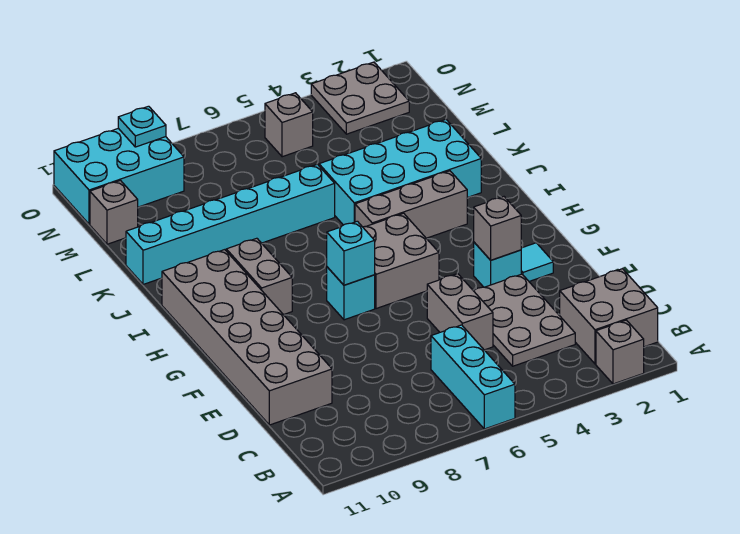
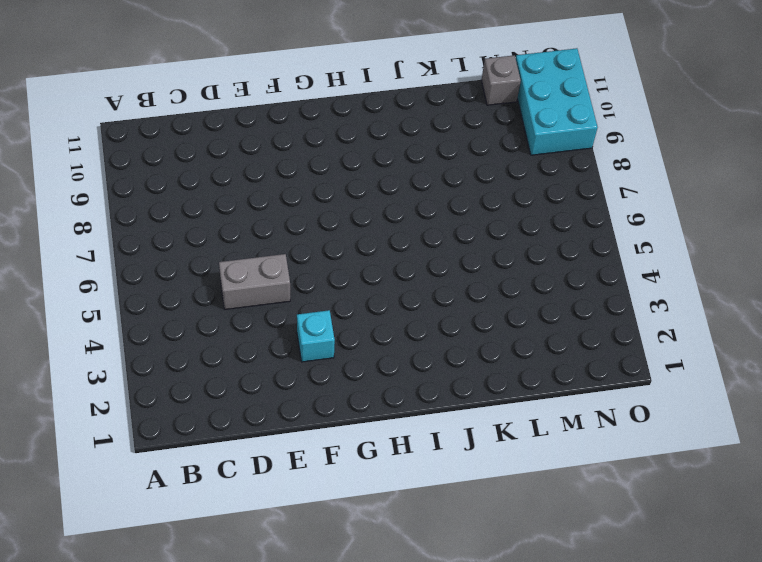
none -> grey brick A2 level 1
none -> cyan brick A6:C6 level 1
none -> grey brick B1:C2 level 1

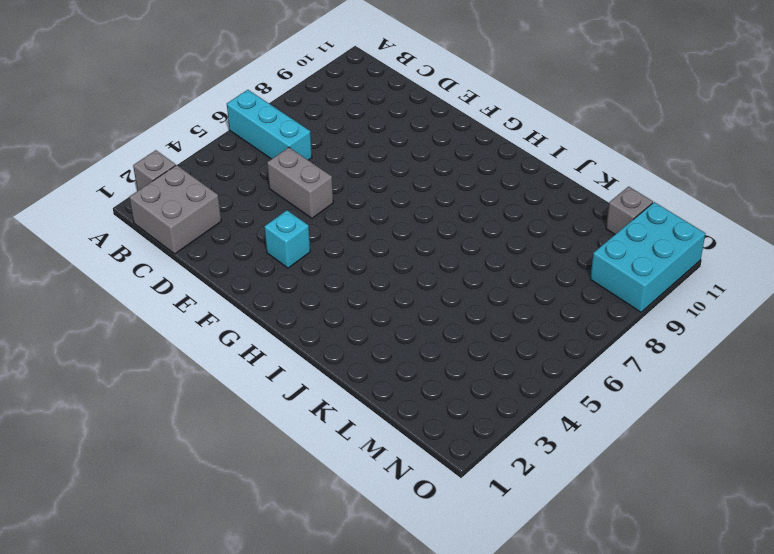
none -> grey plate C3:E4 level 1
none -> grey brick D10:I11 level 1
none -> cyan tile F2 level 1

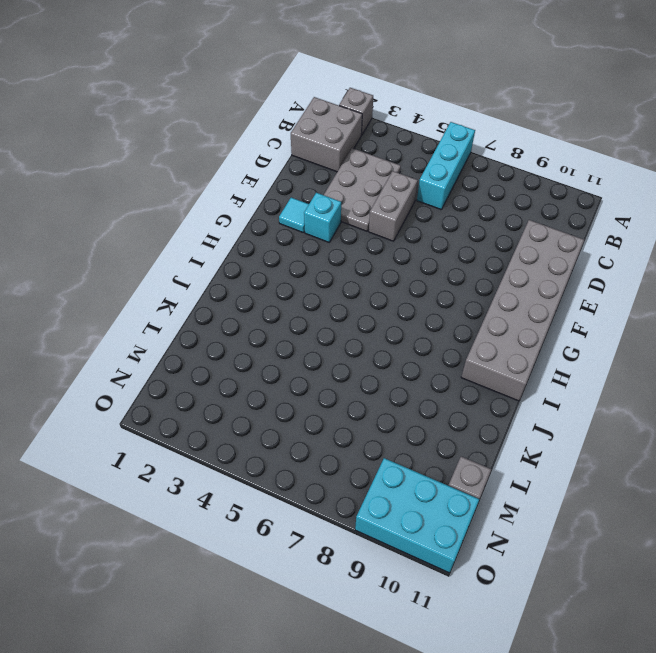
none -> grey brick G5:H6 level 1
none -> cyan brick G7 level 1
none -> grey brick H9:I9 level 1

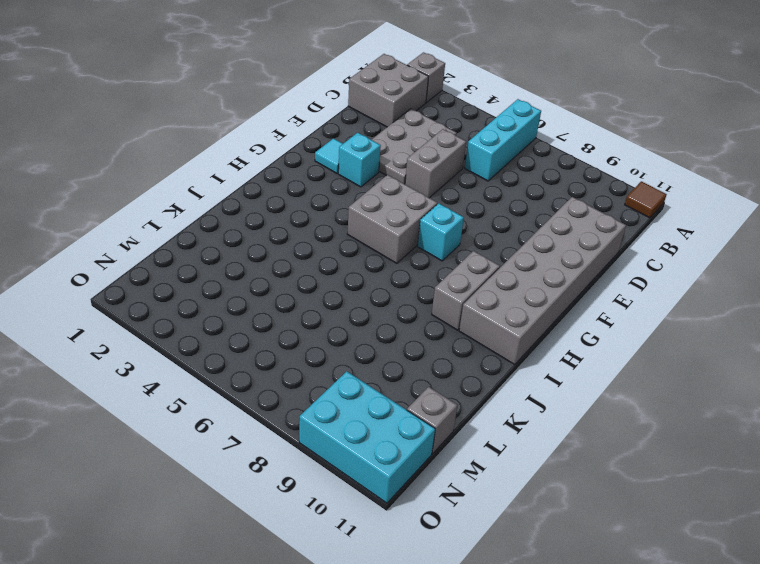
brown tile A11 level 1 -> none
none -> grey brick I3:I5 level 1
none -> cyan brick J2:K5 level 1
none -> cyan brick K6:K11 level 1

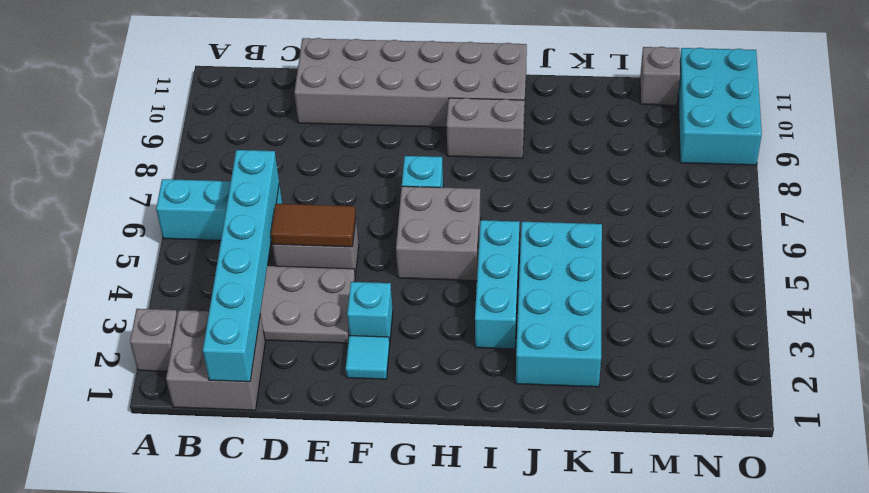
cyan brick C1:C6 level 2 -> cyan brick K6:K11 level 1
brown tile D5:E5 level 2 -> none
cyan brick I3:I5 level 1 -> grey brick I3:I5 level 1
none -> grey plate N2:O3 level 1
none -> grey brick N5 level 1
none -> grey brick F3 level 2

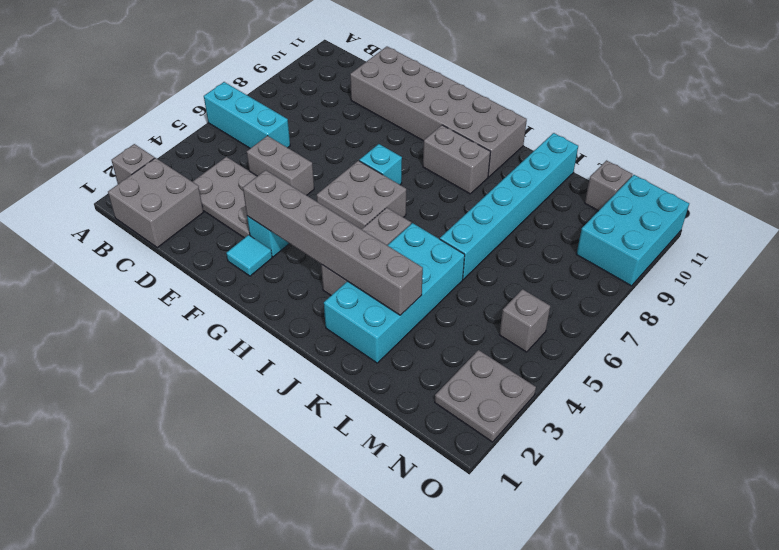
grey brick F3:K3 level 2 -> grey brick F3 level 2
none -> cyan brick G7 level 2
none -> cyan plate O9 level 2

